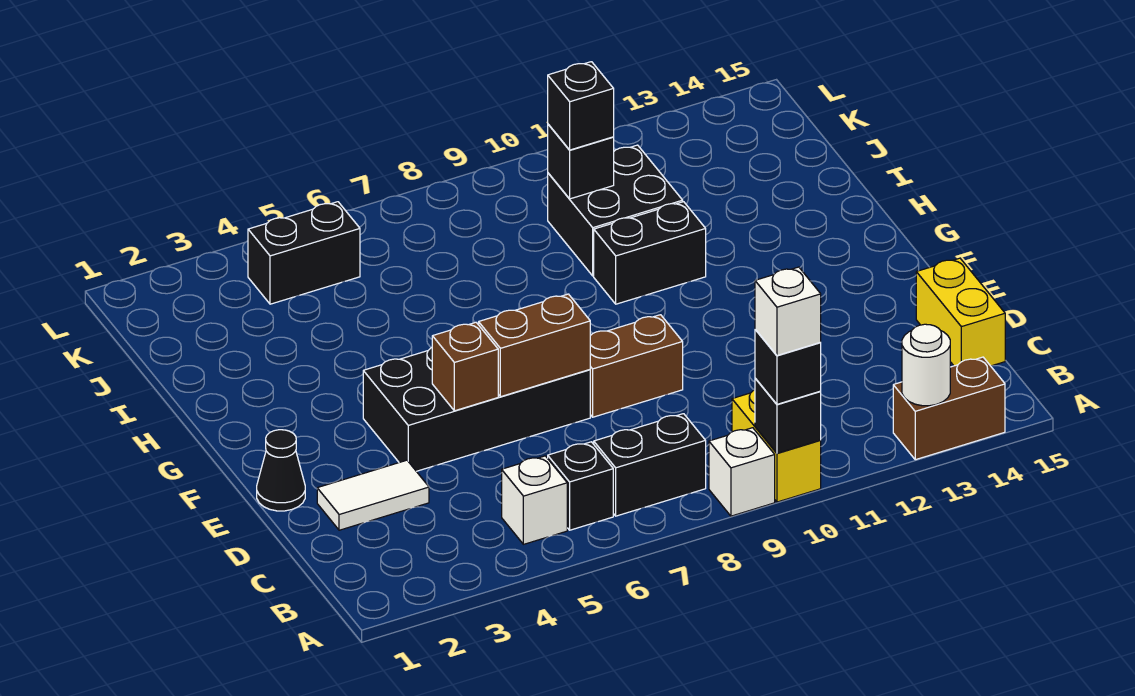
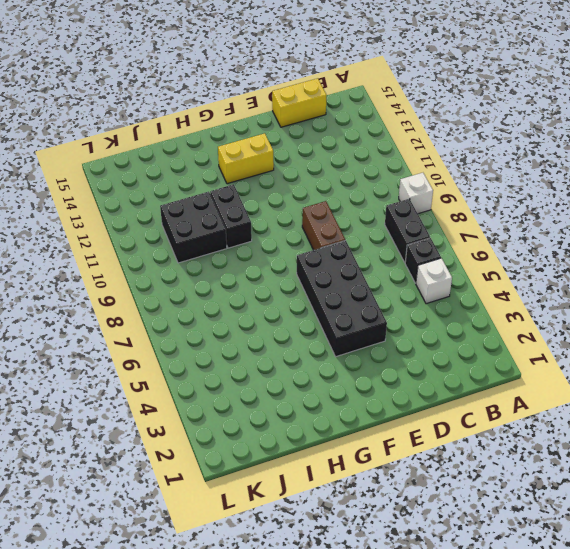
yellow brick F13:G13 level 1 -> yellow brick A10:B10 level 1
none -> brown brick A13:A14 level 1
none -> white tile D2:D3 level 1
none -> black cone E1 level 1

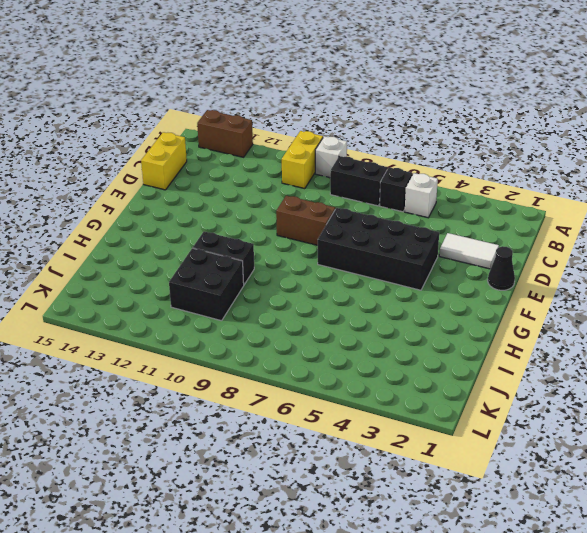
none -> black brick K4:K5 level 1
none -> black brick A10 level 2
none -> white round brick A13 level 2

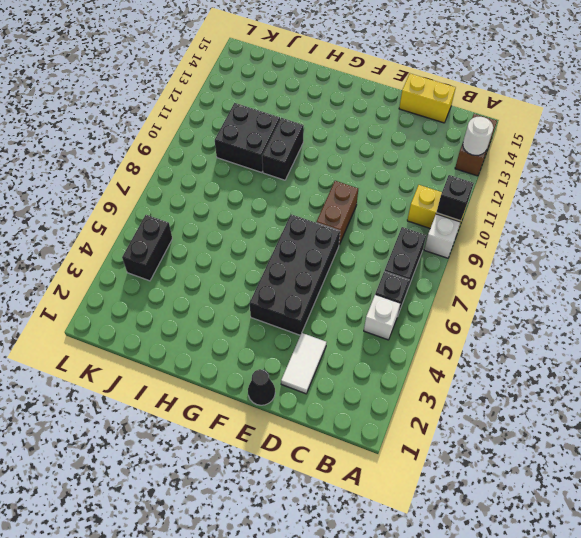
none -> brown brick E5 level 2
none -> brown brick E6:E7 level 2
none -> black brick J10 level 2

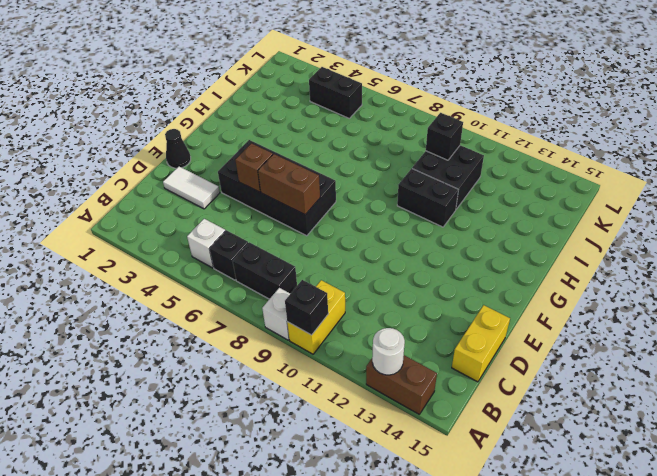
none -> brown brick E8:E9 level 1
none -> black brick A10 level 3
none -> black brick J10 level 3

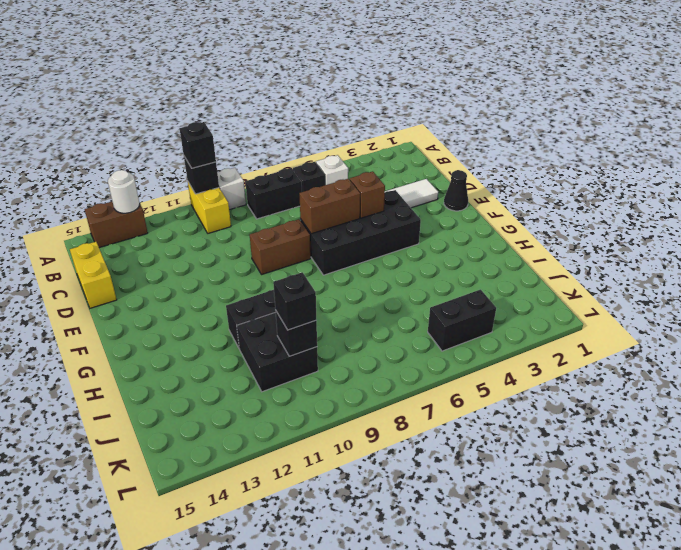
none -> white brick A10 level 4

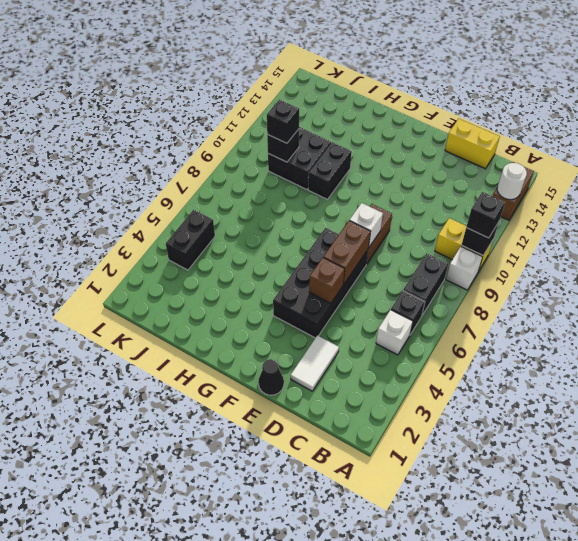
white brick E8 level 2 -> white brick A10 level 4

